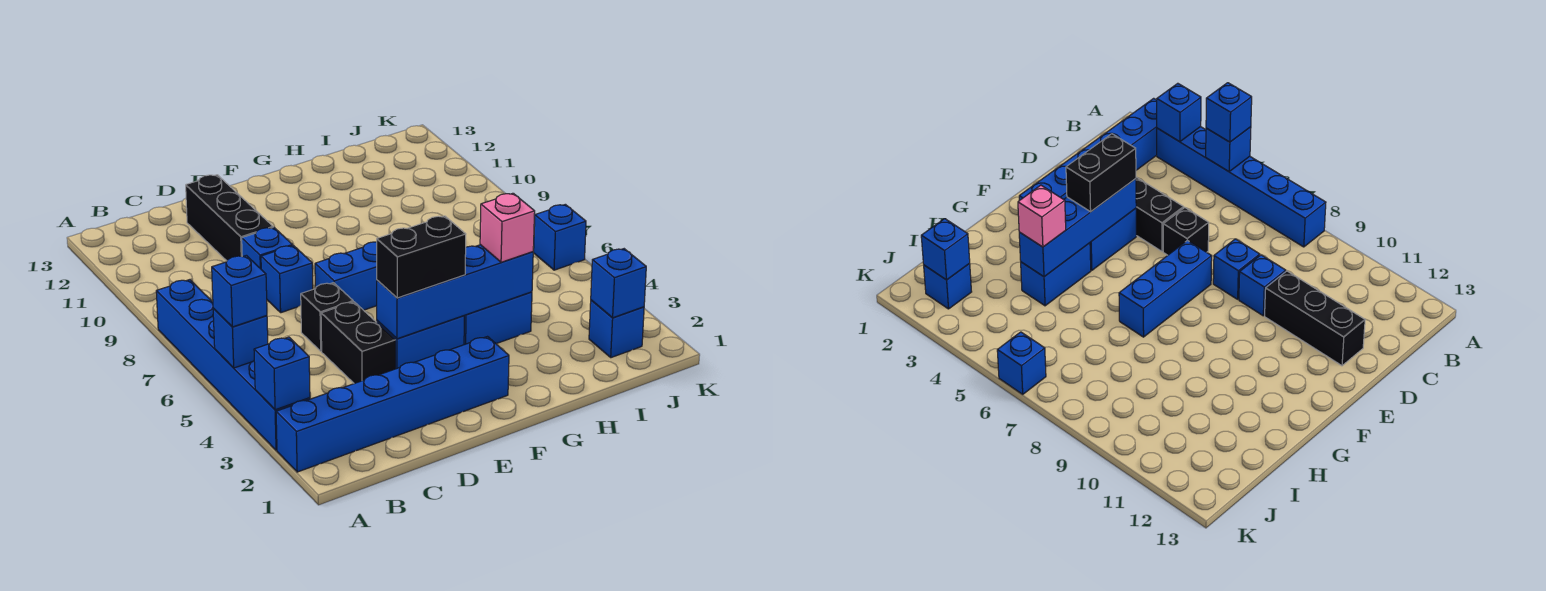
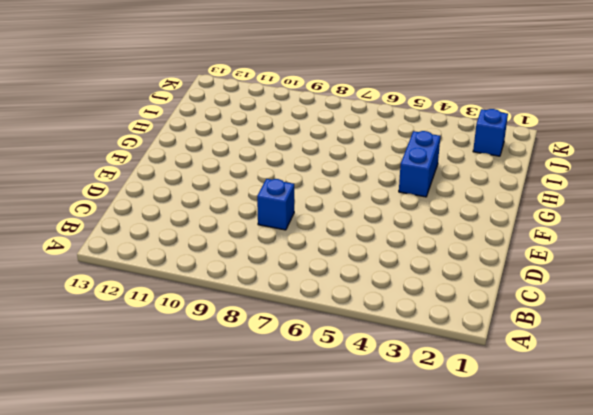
none -> blue brick A2:F2 level 1
none -> blue brick A3:A8 level 1
none -> black brick D4:D5 level 1

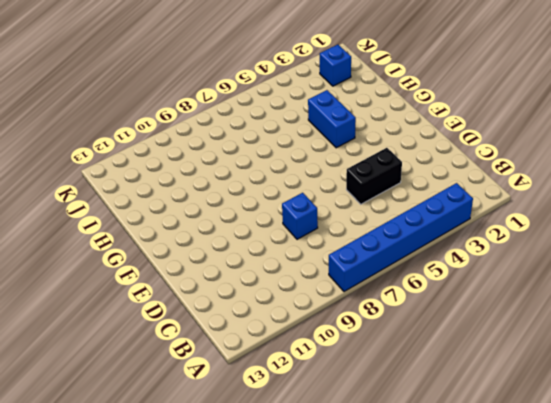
none -> blue brick A2:F2 level 1
none -> black brick D6 level 1
none -> blue brick D9 level 1

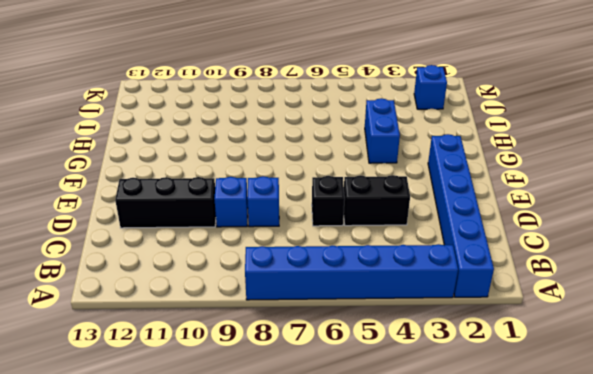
none -> blue brick E4:F4 level 1
none -> blue brick E7:G7 level 1
none -> blue brick K6 level 1

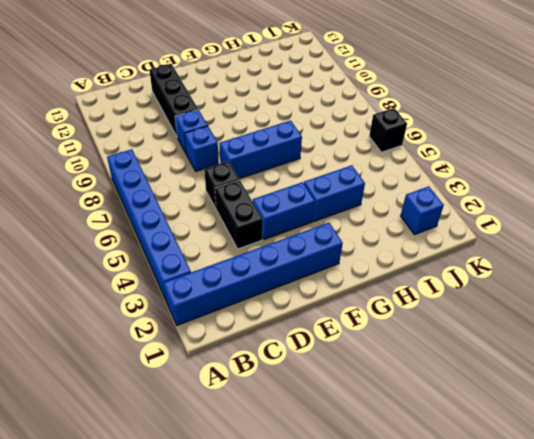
black brick K6 level 1 -> blue brick K6 level 1
none -> blue brick A3 level 2
none -> blue brick A5 level 2
none -> blue brick E4:H4 level 2

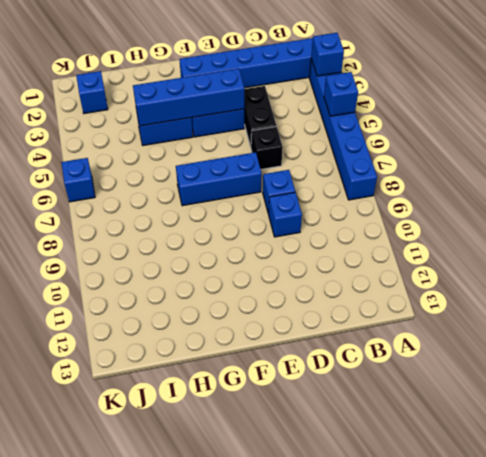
none -> black brick D10:D12 level 1
none -> blue brick J2 level 2
none -> blue brick A5 level 3

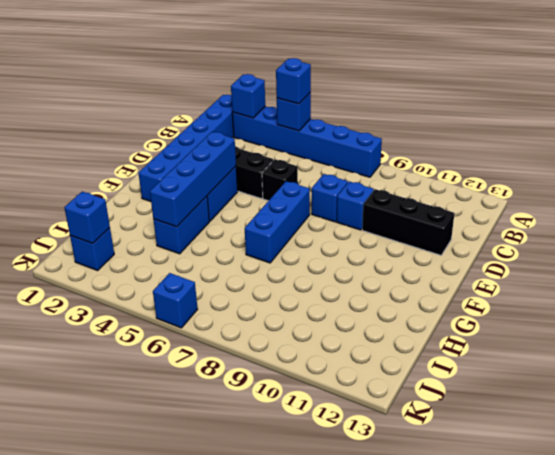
none -> black brick E4:F4 level 3
none -> pink brick H4 level 3

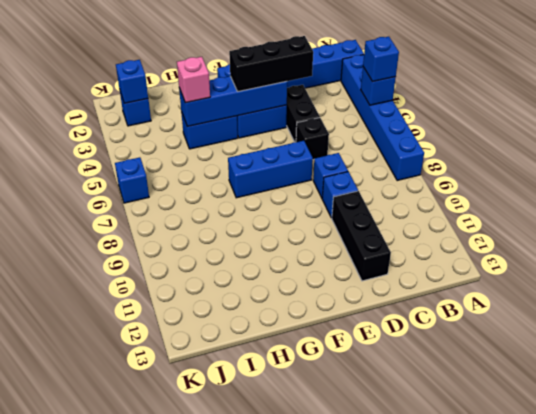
black brick D4:F4 level 3 -> black brick E4:F4 level 3
none -> blue brick A3 level 2

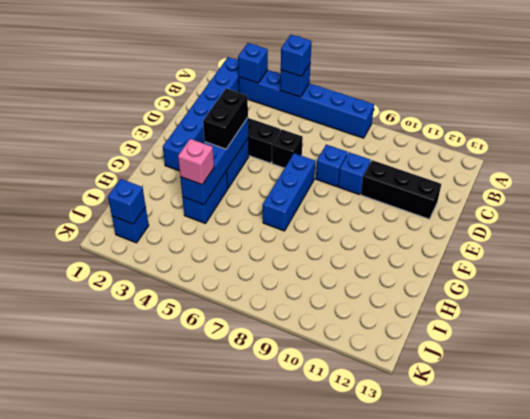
none -> blue brick K6 level 1

